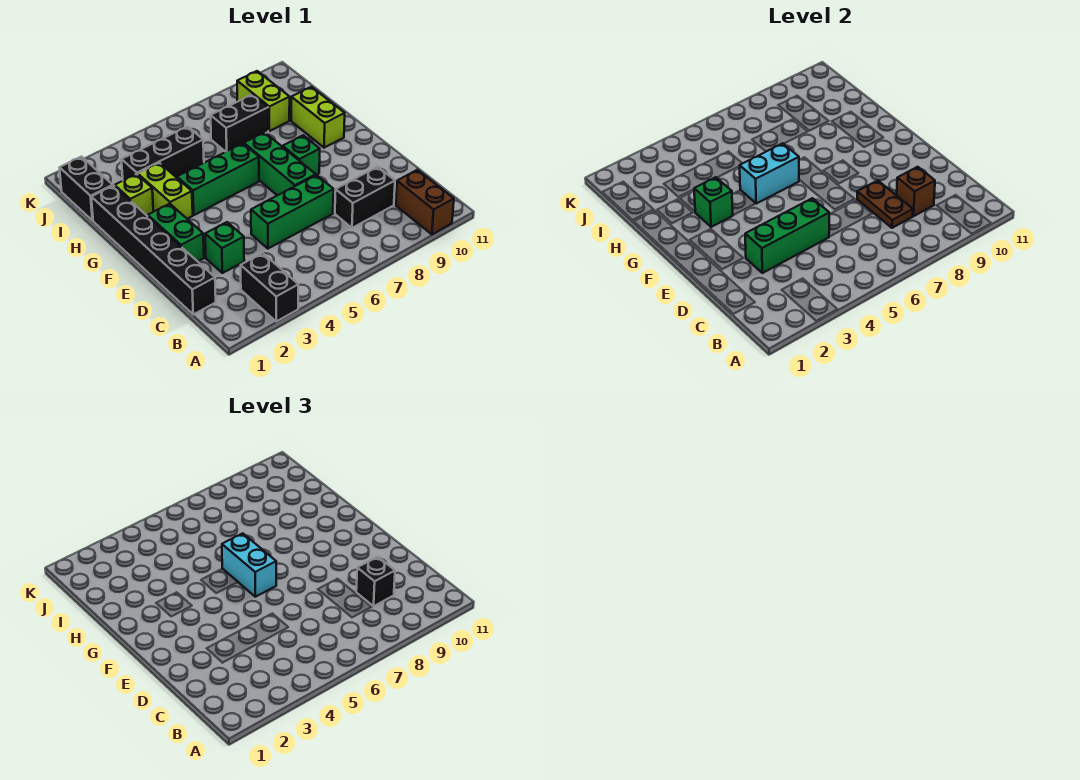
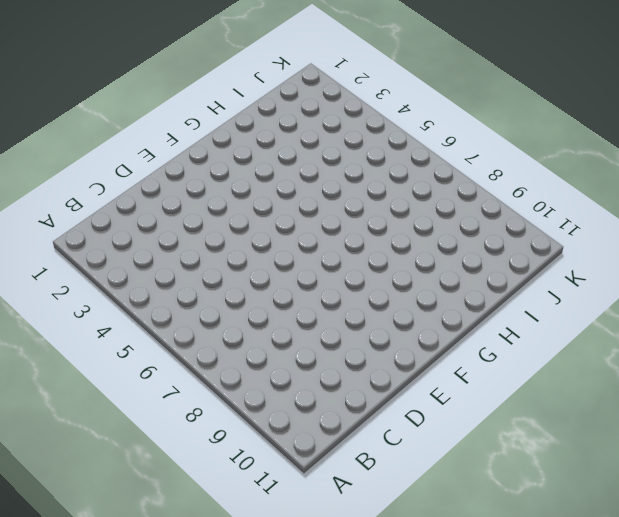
none -> black brick A3:B3 level 1
none -> brown brick A10:B10 level 1
none -> black brick C1:H1 level 1

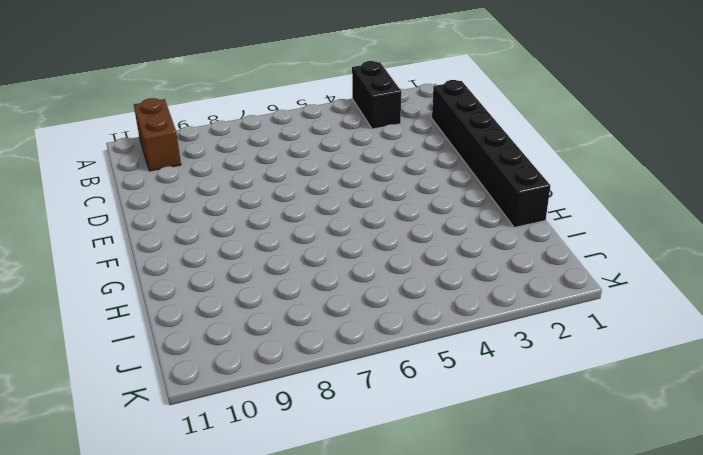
none -> black brick C8:C9 level 1
none -> green brick D3 level 1
none -> green brick D5:D7 level 1

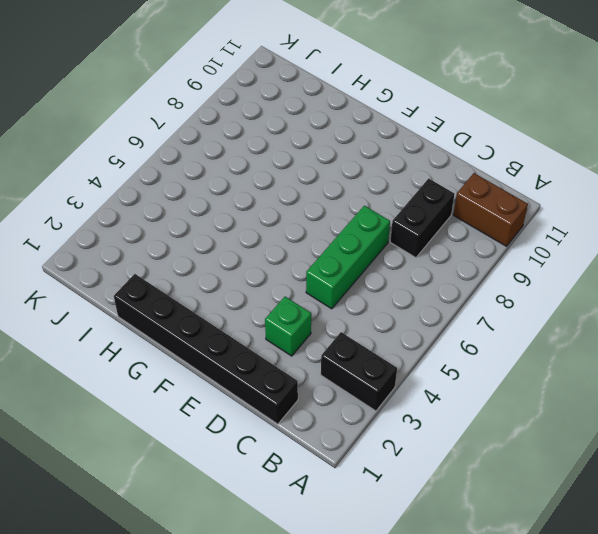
none -> green brick E2:F2 level 1
none -> green brick E7:G7 level 1
none -> green brick F8 level 1

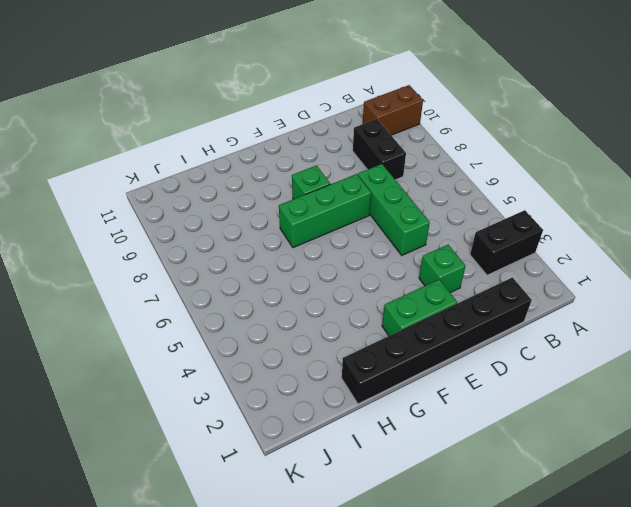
none -> lime brick G3:H3 level 1
none -> green brick G4:G6 level 1
none -> lime brick G10:H10 level 1

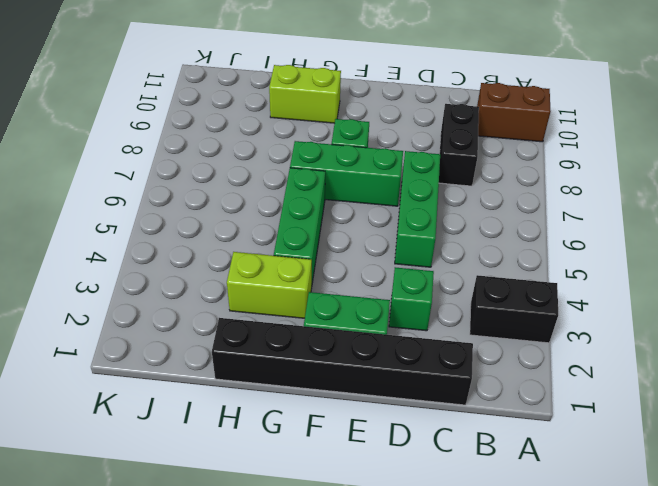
none -> lime brick H2 level 1
none -> black brick I1:J1 level 1
none -> black brick I3:I5 level 1

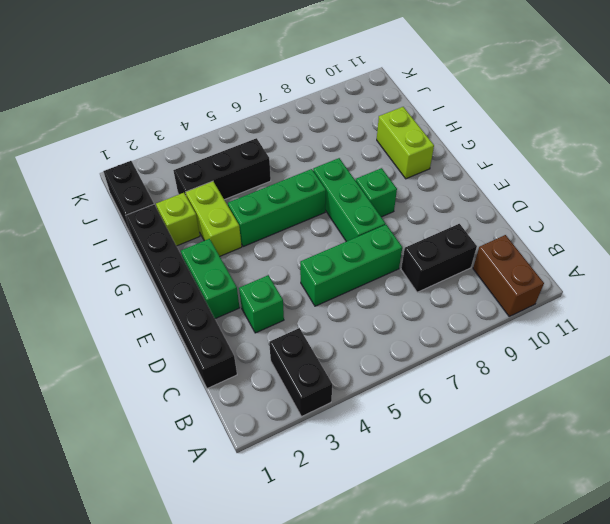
none -> black brick I7:I8 level 1
none -> lime brick I9:J9 level 1
none -> brown plate C8:D8 level 2

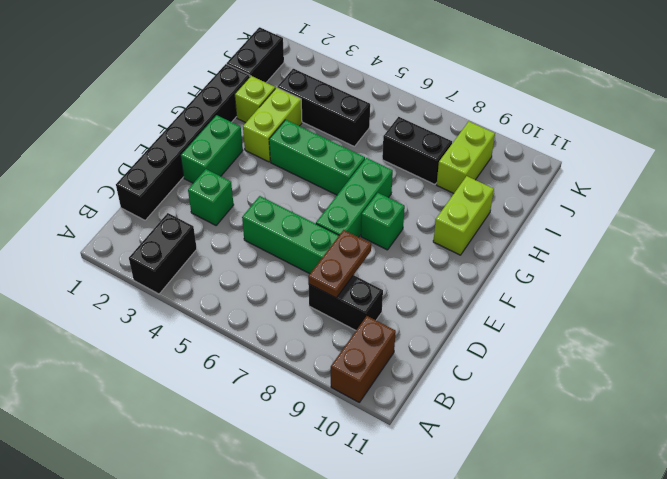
none -> brown brick C9 level 2
none -> green brick D3:D5 level 2
none -> green brick G3 level 2

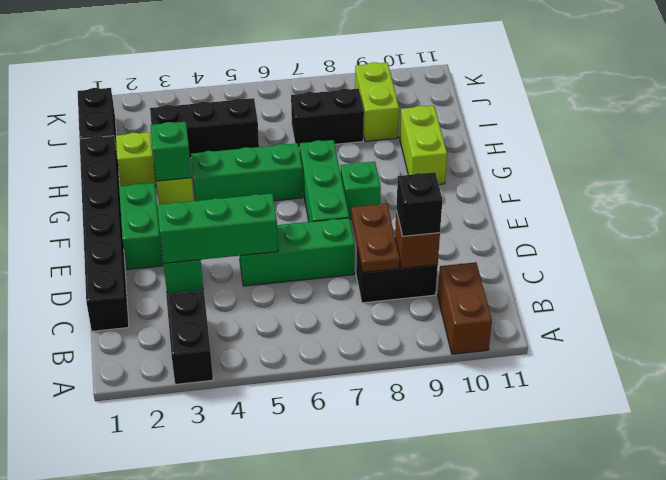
none -> cyan brick G5:G6 level 2
none -> cyan brick F6:G6 level 3

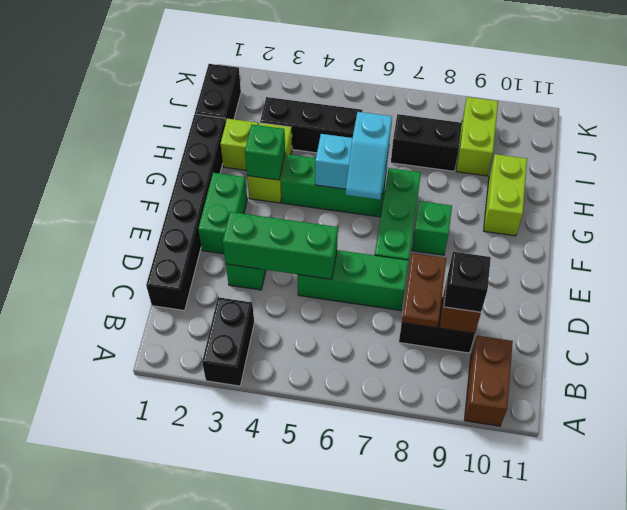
cyan slope F6:G6 level 3 top G -> cyan brick F6:G6 level 3

